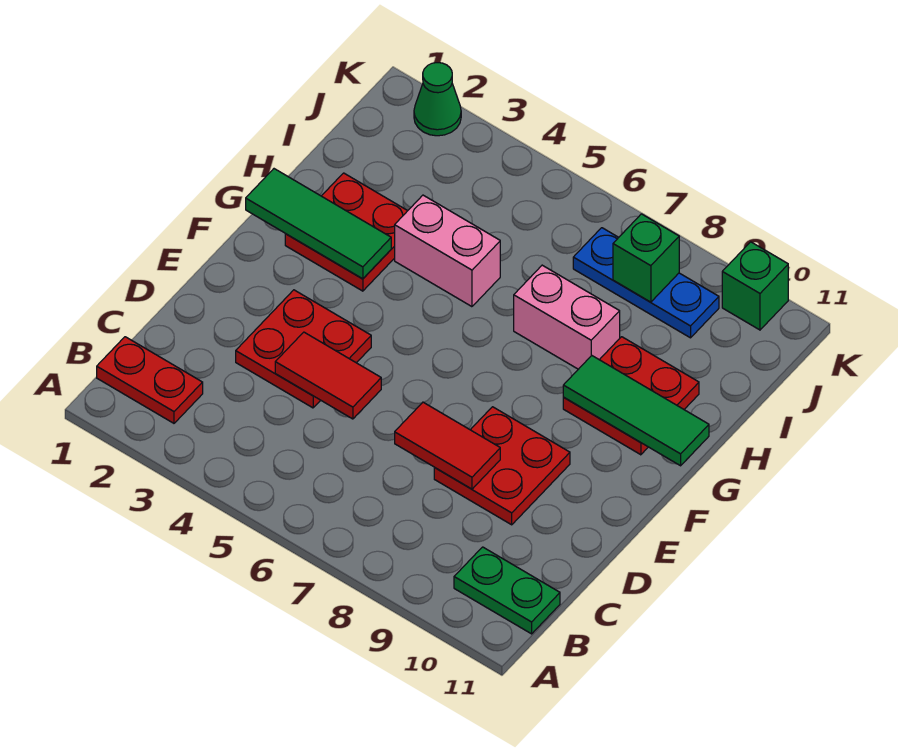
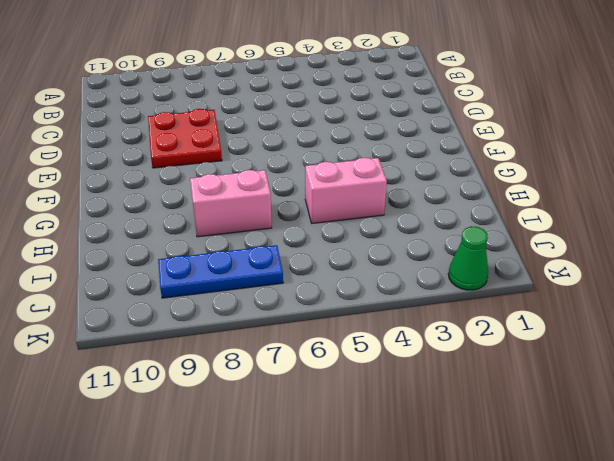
none -> red plate B1:B2 level 1
none -> green plate B10:B11 level 1
none -> red plate D3:E4 level 1

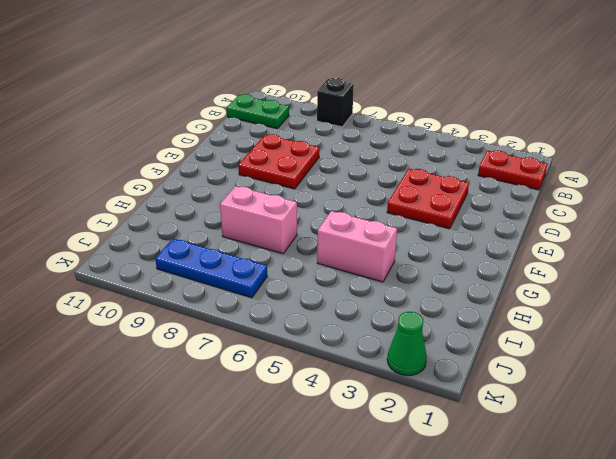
black brick A8 level 1 -> none
none -> red plate G2:H3 level 1
none -> red plate G9:H10 level 1
none -> green brick K10 level 1

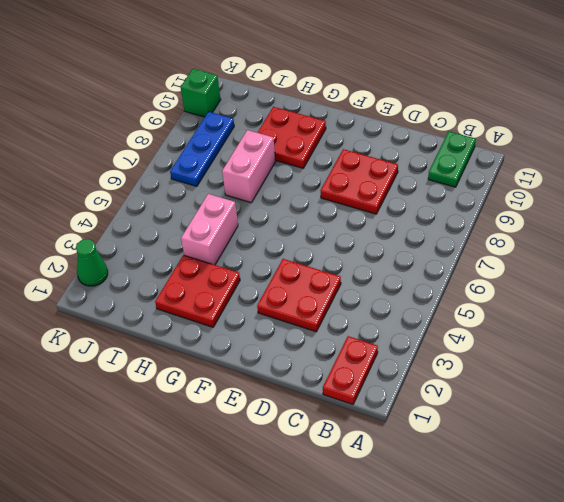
none -> red tile D4:D5 level 2
none -> red tile D7:D8 level 2
none -> green tile G1:G3 level 2

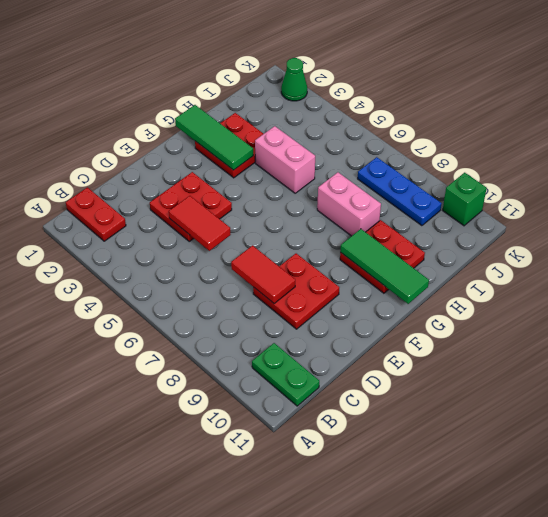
none -> green brick J8 level 2

